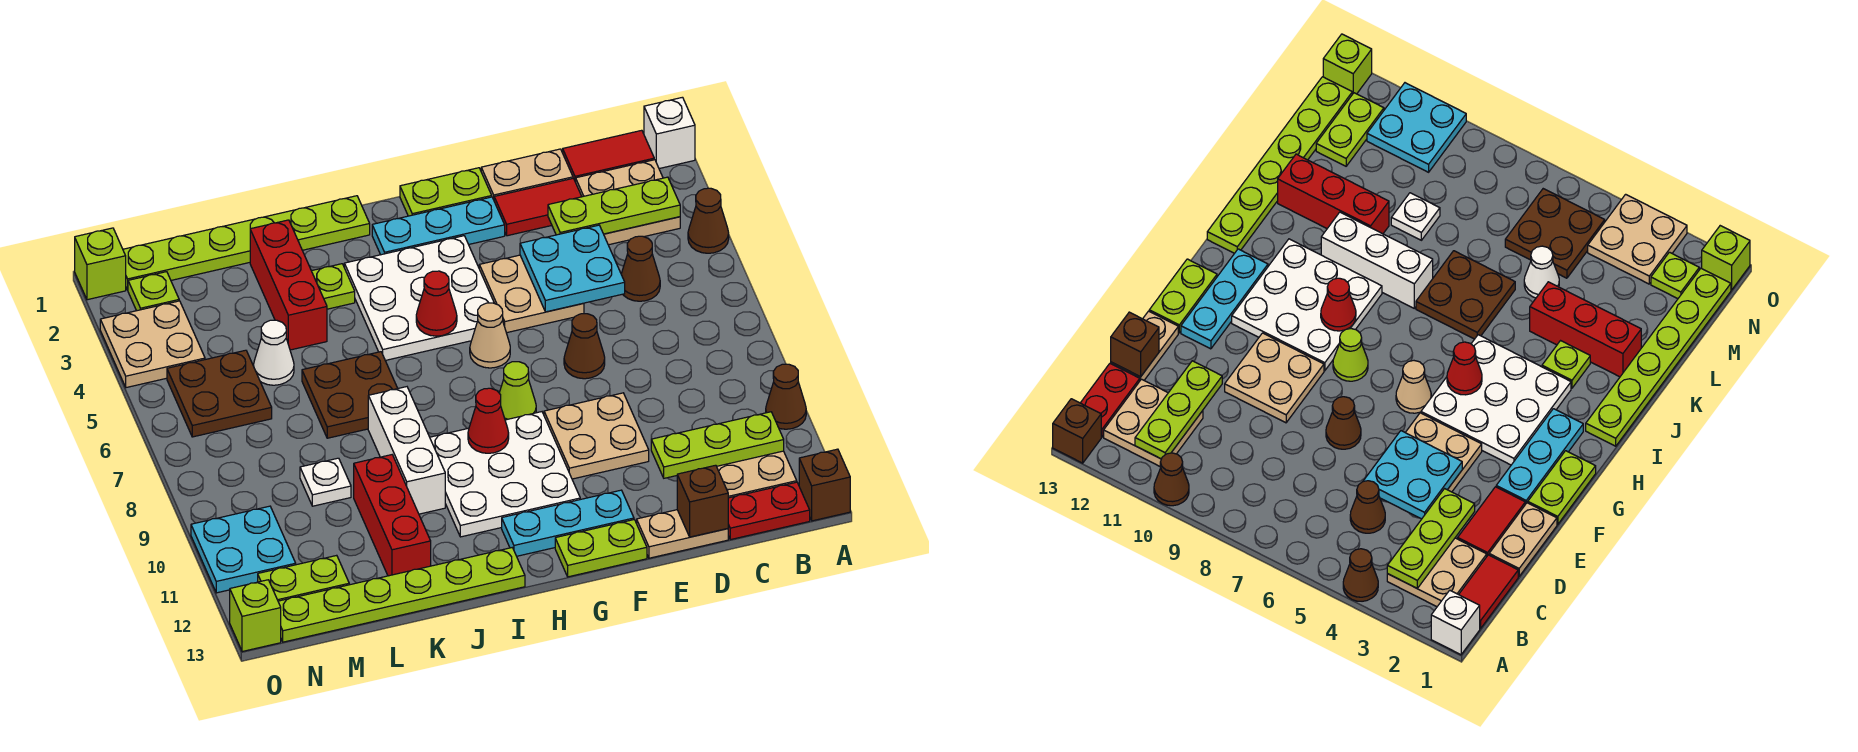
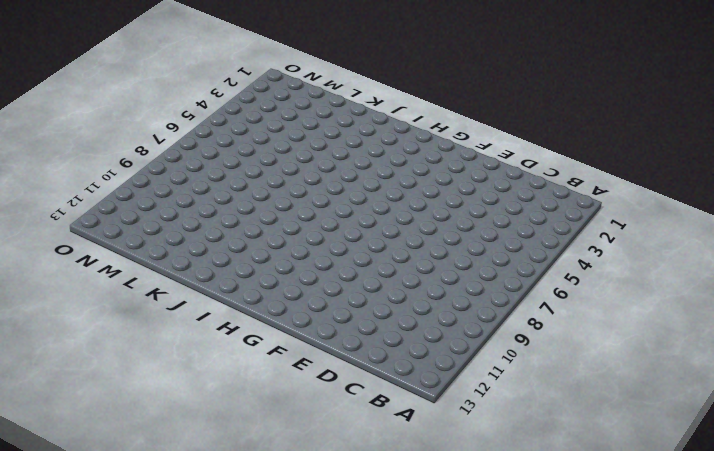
none -> white brick A1 level 1
none -> brown cone A4 level 1
none -> brown cone A10 level 1
none -> brown brick A13 level 1

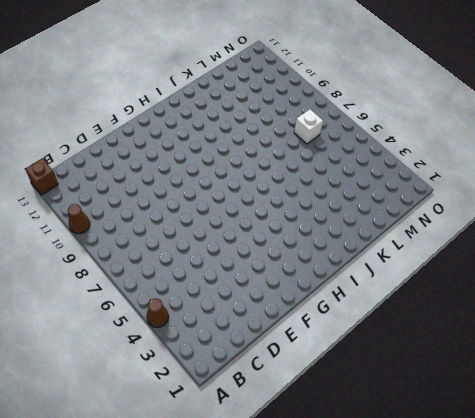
white brick M7 level 1 -> white brick A1 level 1
none -> red tile B1:C1 level 1
none -> tan plate B2:C3 level 1
none -> tan plate B11:C12 level 1
none -> red plate B13:C13 level 1

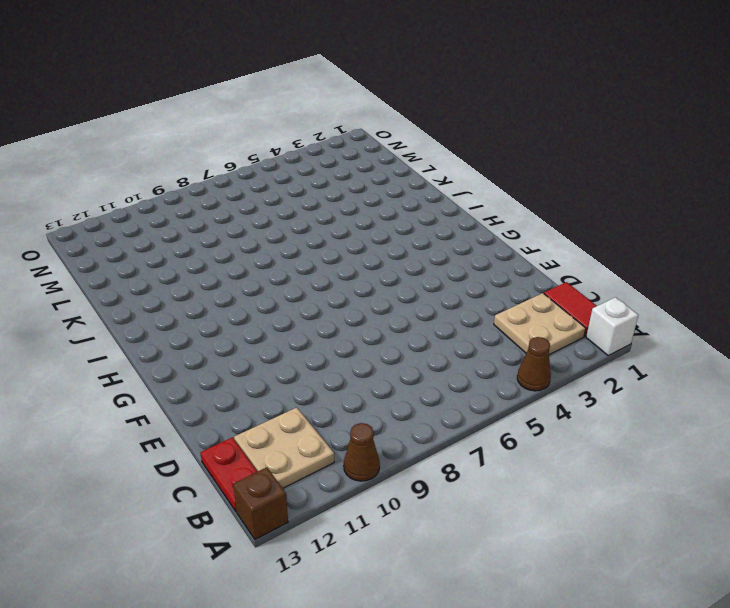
none -> brown cone C5 level 1
none -> tan plate D1:E1 level 1
none -> red tile D2:E2 level 1
none -> tan plate D13:E13 level 1

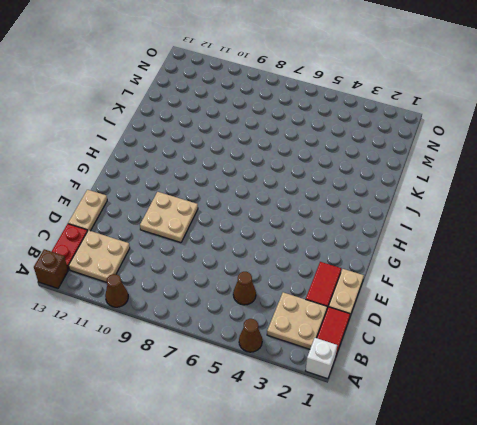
none -> tan plate E4:F5 level 1
none -> brown cone E7 level 1
none -> lime plate F1:G1 level 1
none -> cyan plate F2:H2 level 1

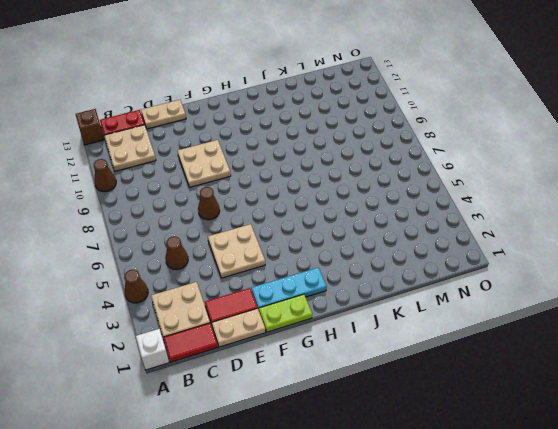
none -> cyan plate F12:H12 level 1
none -> lime plate F13:G13 level 1
none -> white plate G3:I5 level 1
none -> tan cone G6 level 1

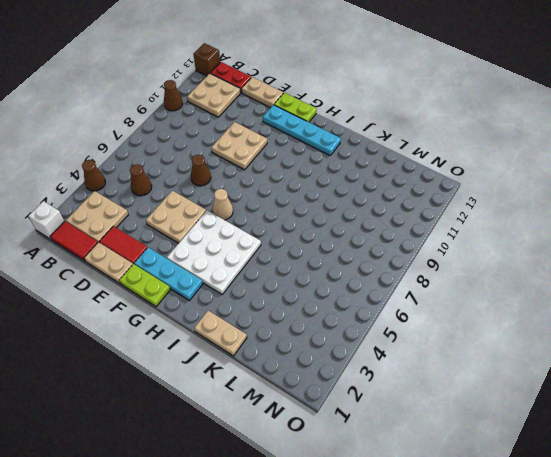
cyan plate F12:I12 level 1 -> cyan plate F12:H12 level 1
tan plate J1:K1 level 1 -> lime plate I1:N1 level 1
none -> lime cone G8 level 1
none -> white plate G9:I11 level 1
none -> lime plate I13:N13 level 1
none -> lime plate J3 level 1

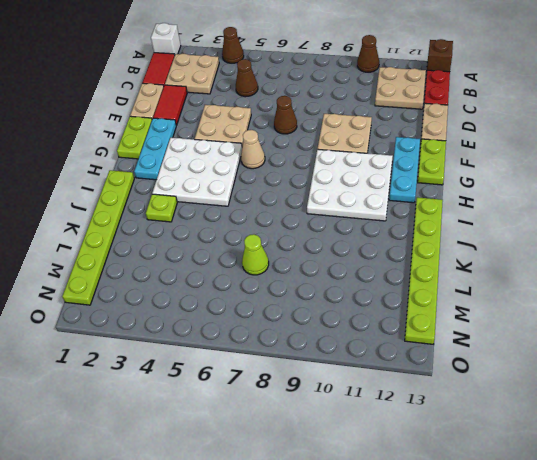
lime cone L7 level 1 -> lime cone G8 level 1
none -> brown plate J6:K7 level 1
none -> white brick J8:J10 level 1
none -> red brick K2:K4 level 1
none -> red brick K10:K12 level 1

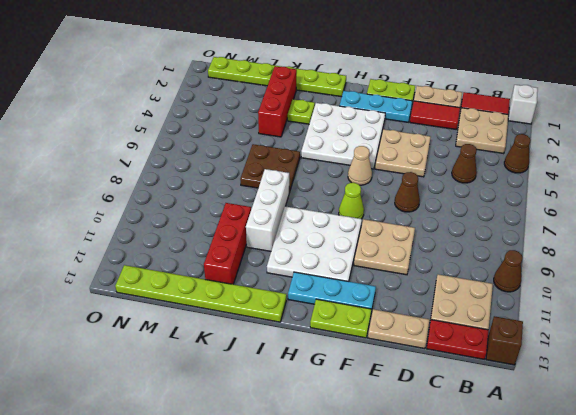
none -> white cone L5 level 1
none -> white plate L9 level 1
none -> brown plate M5:N6 level 1
none -> lime plate M12:N12 level 1

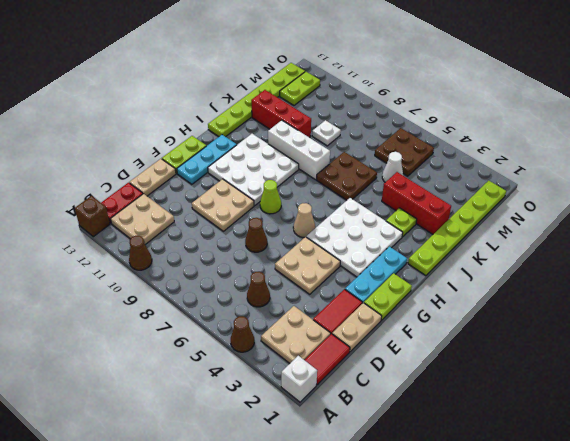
none -> lime plate N2 level 1
none -> tan plate N3:O4 level 1
none -> cyan plate N10:O11 level 1
none -> lime brick O1 level 1

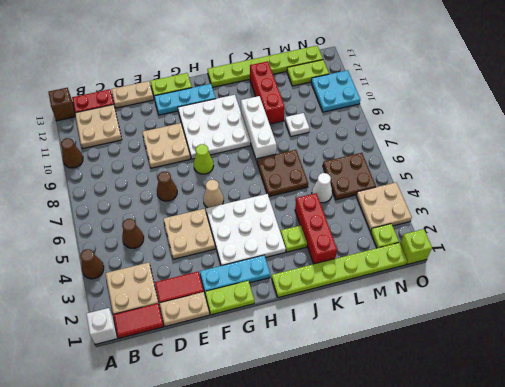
none -> lime brick O13 level 1
none -> lime plate B3:D3 level 2
none -> lime plate B11:D11 level 2
none -> cyan plate D4:E5 level 2

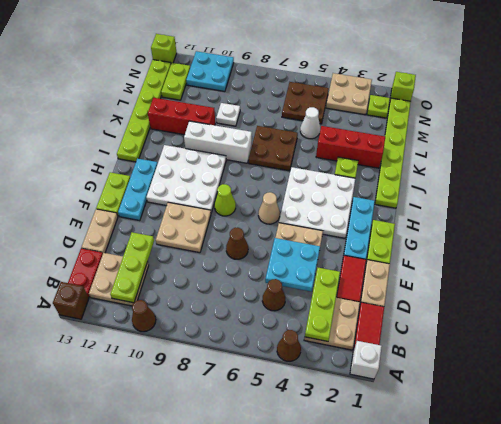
none -> brown brick D13 level 2
none -> red cone H5 level 2
none -> red cone H9 level 2

